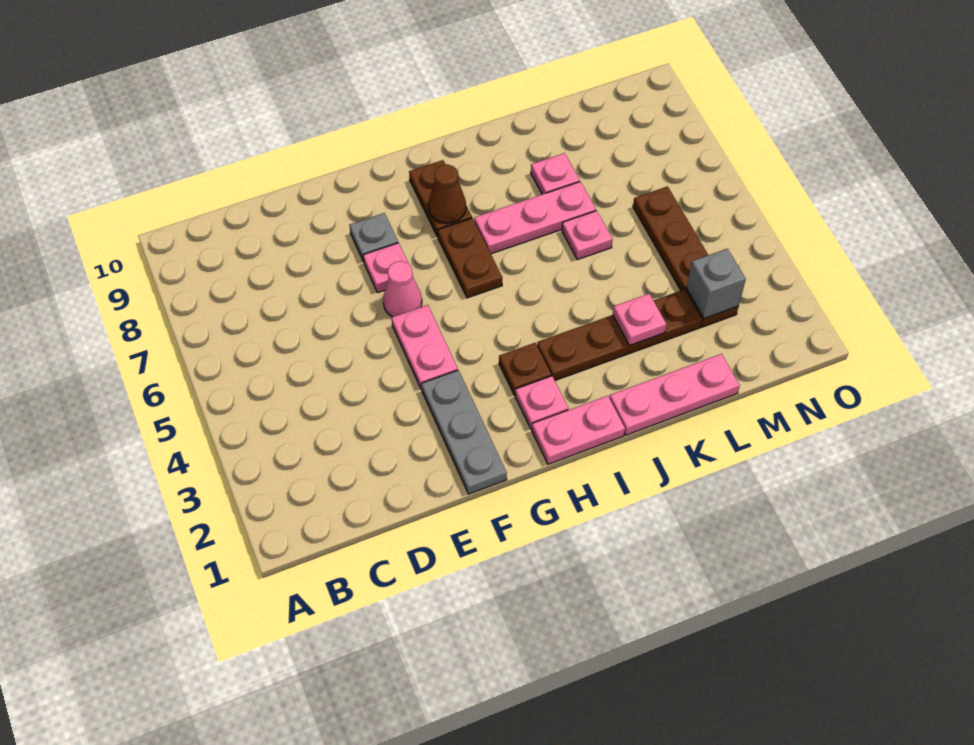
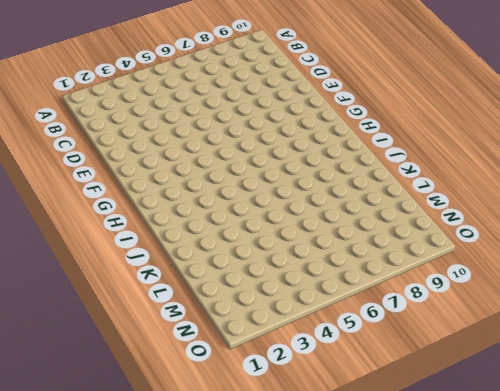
none -> grey plate F1:F3 level 1
none -> pink plate F4:F5 level 1
none -> pink cone F6 level 1

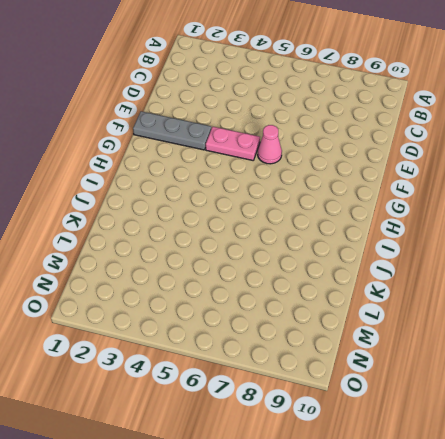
none -> pink plate F7 level 1
none -> grey plate F8 level 1
none -> pink plate H1:I1 level 1

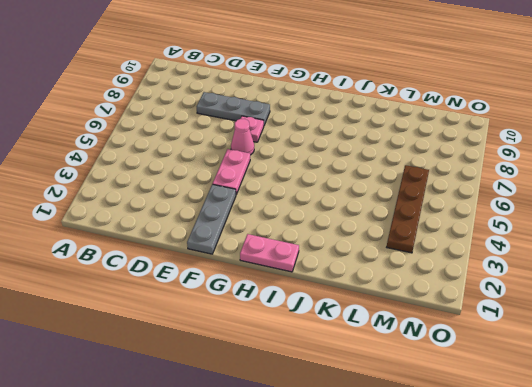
grey plate D8:F8 level 1 -> grey plate F8 level 1
none -> pink plate H2 level 1
none -> brown plate H3 level 1
none -> brown plate H6:H7 level 1

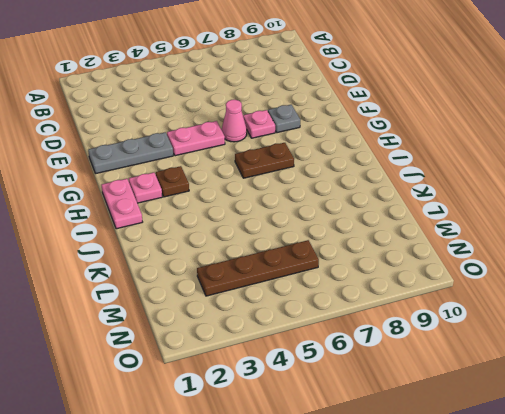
none -> brown plate H8:H9 level 1
none -> brown plate I3:L3 level 1
none -> pink plate I7:K7 level 1

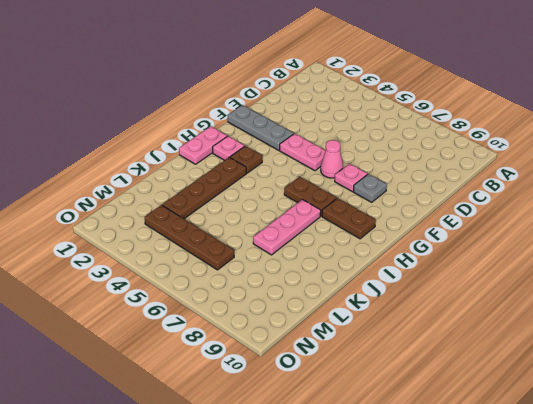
none -> pink plate J1:L1 level 1
none -> pink plate K6 level 1
none -> pink plate K8 level 1

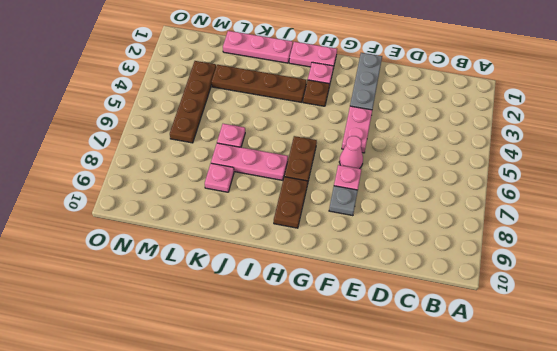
none -> brown cone H8 level 2
none -> pink plate K3 level 2
none -> grey brick M3 level 2

